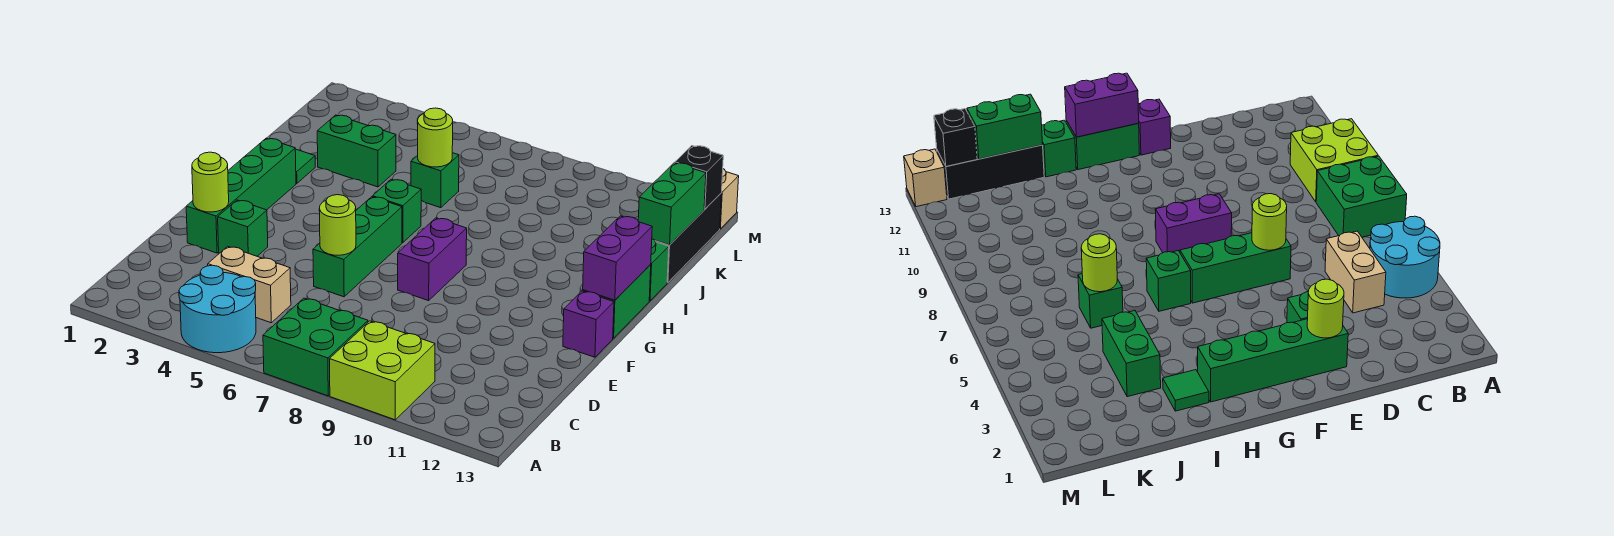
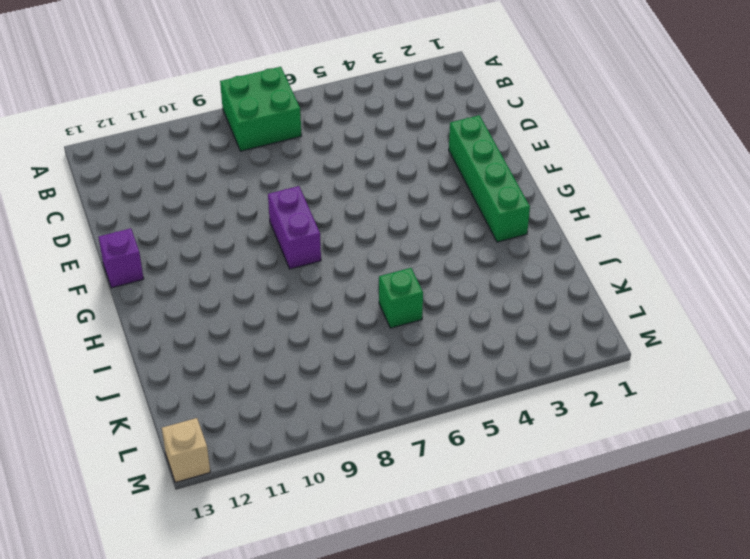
none -> cyan round brick A4:B5 level 1
none -> lime brick A9:B10 level 1
none -> tan brick C4:C5 level 1

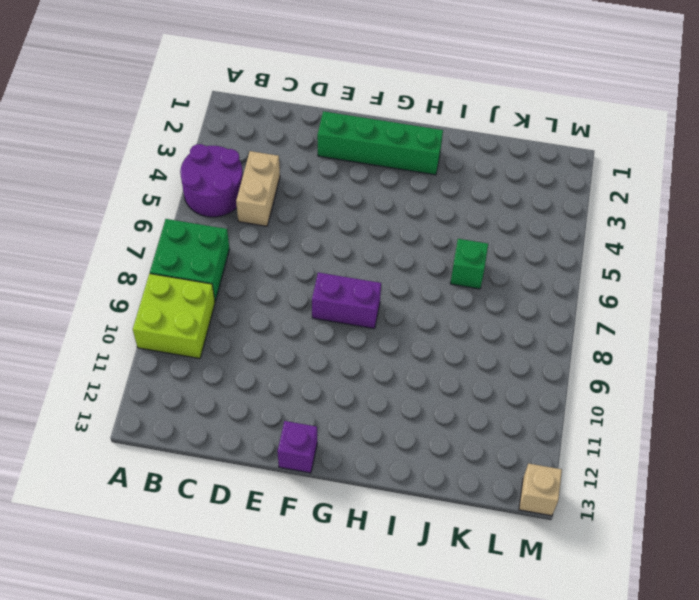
purple round brick A4:B5 level 1 -> cyan round brick A4:B5 level 1
none -> green brick E3 level 1
none -> green brick E6:G6 level 1
none -> green brick G13:H13 level 1

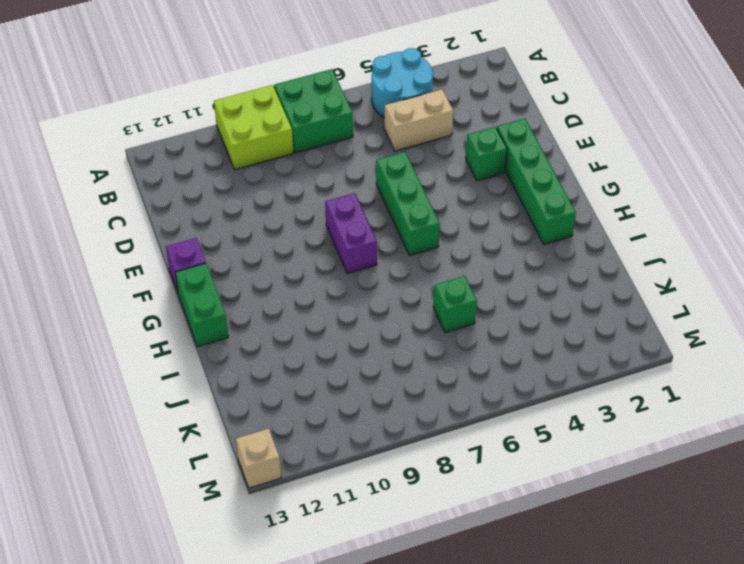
none -> green brick H6 level 1
none -> green tile I2 level 1
none -> green brick I13 level 1

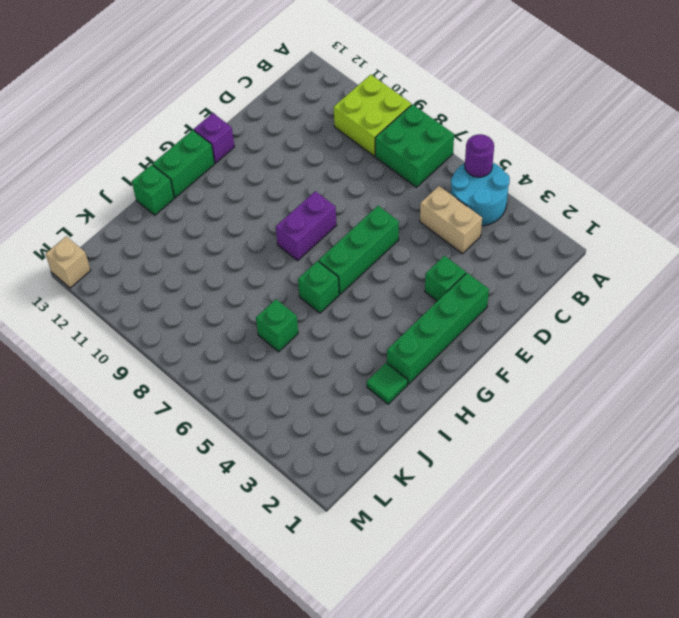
purple round brick A5 level 2 -> none
none -> green brick J3:J4 level 1
none -> black brick J13:L13 level 1
none -> lime round brick E2 level 2

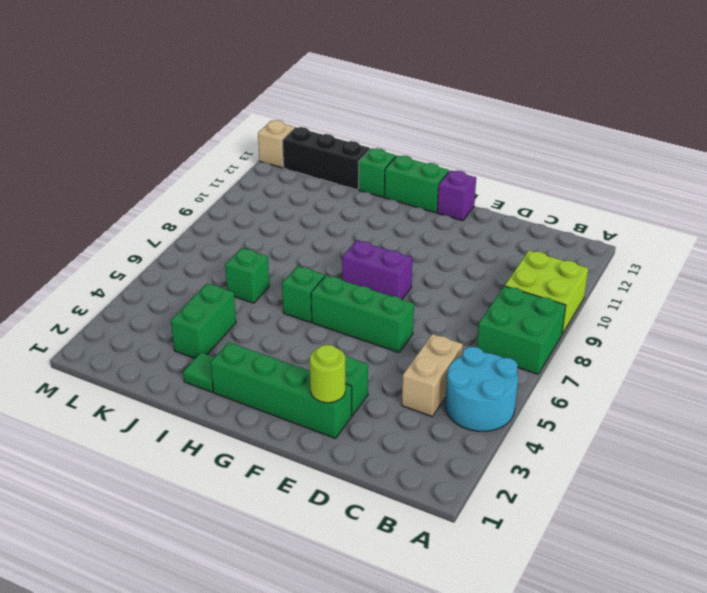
none -> lime round brick E6 level 2
none -> purple brick G13:H13 level 2
none -> lime round brick J6 level 2

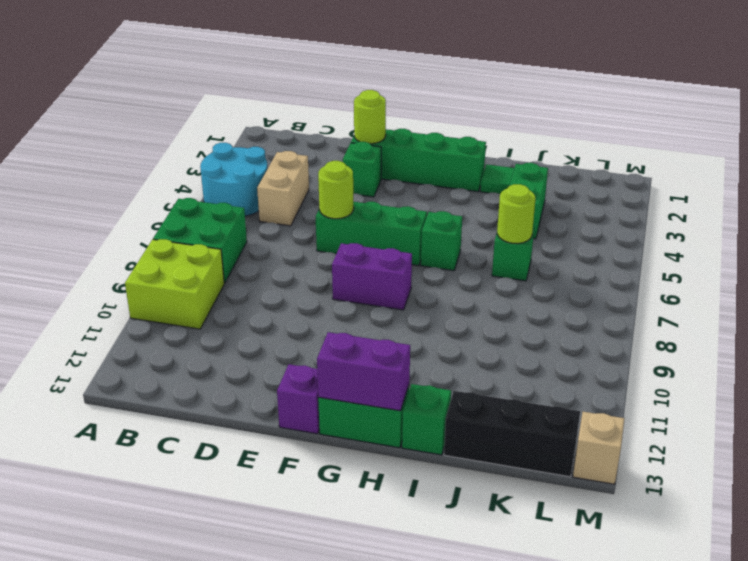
none -> green brick J13:K13 level 2
none -> black brick L13 level 2

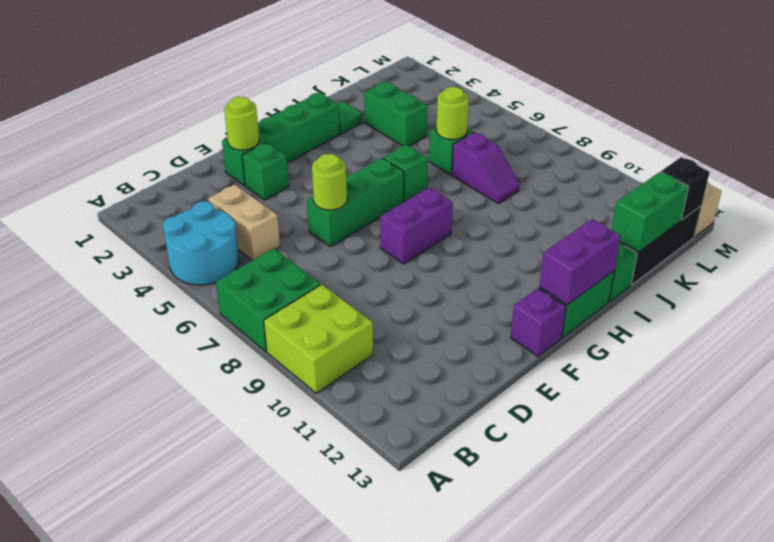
purple slope J7:J8 level 1 top 7 -> none

